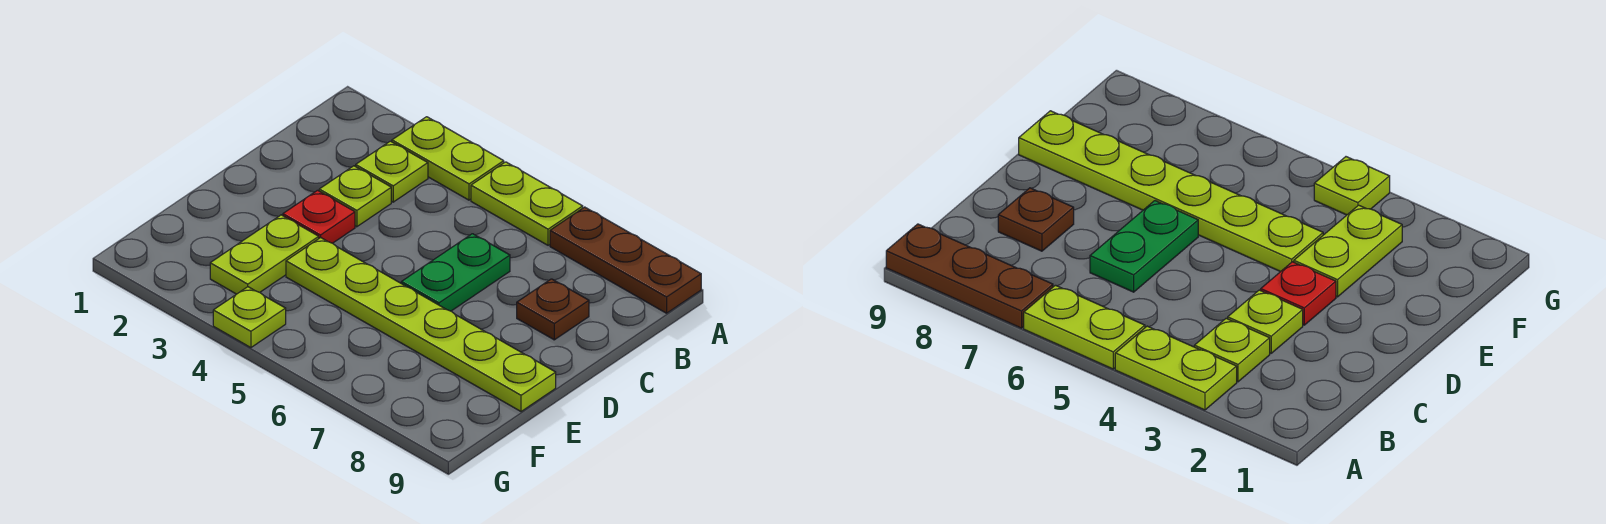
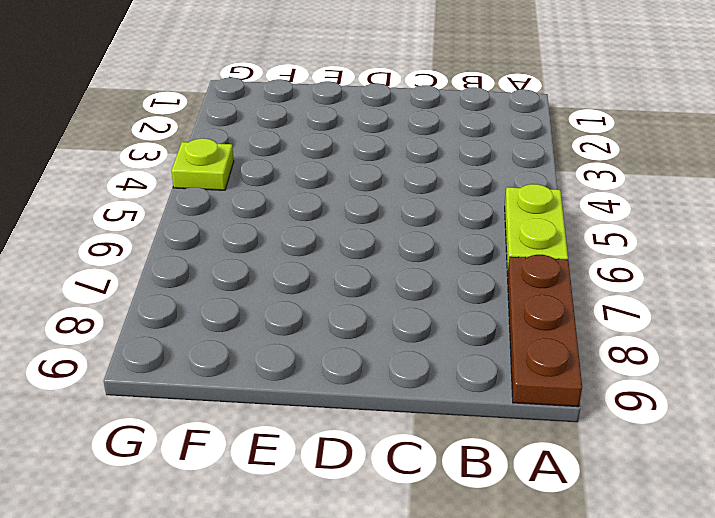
none -> lime plate A3:A4 level 1
none -> lime plate B3 level 1

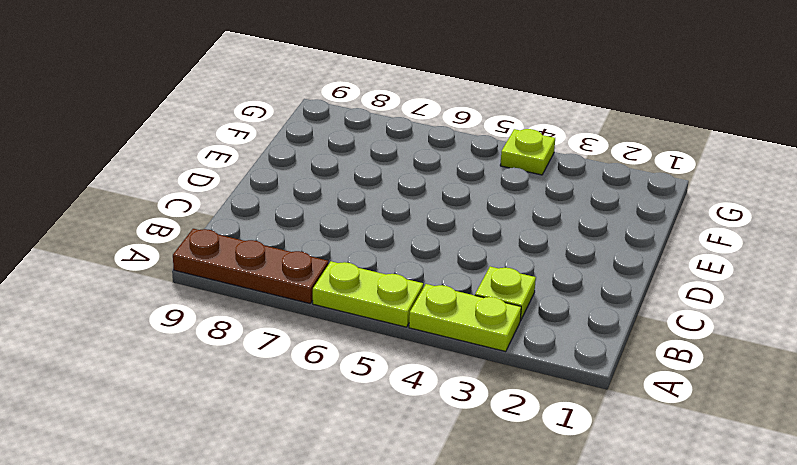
none -> lime plate C3 level 1
none -> green plate C6:D6 level 1

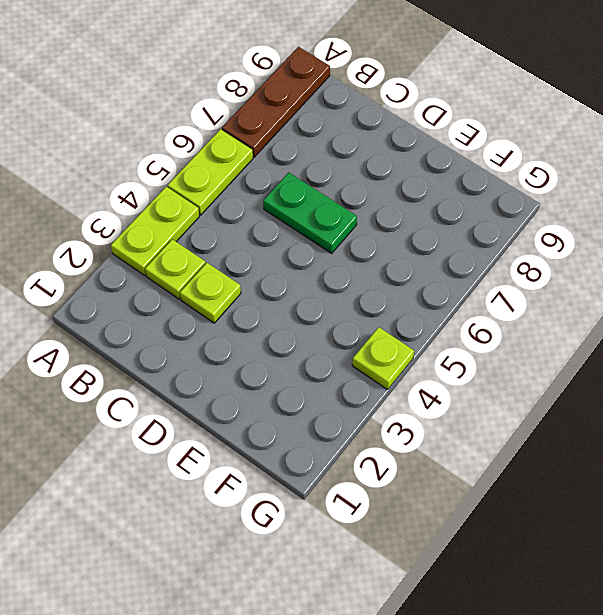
none -> brown plate C8 level 1
none -> red plate D3 level 1

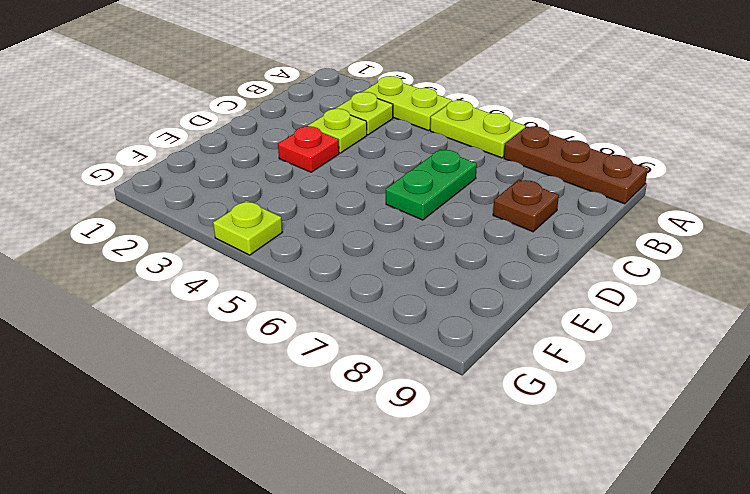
none -> lime plate E3:F3 level 1
none -> lime plate E4:E9 level 1

